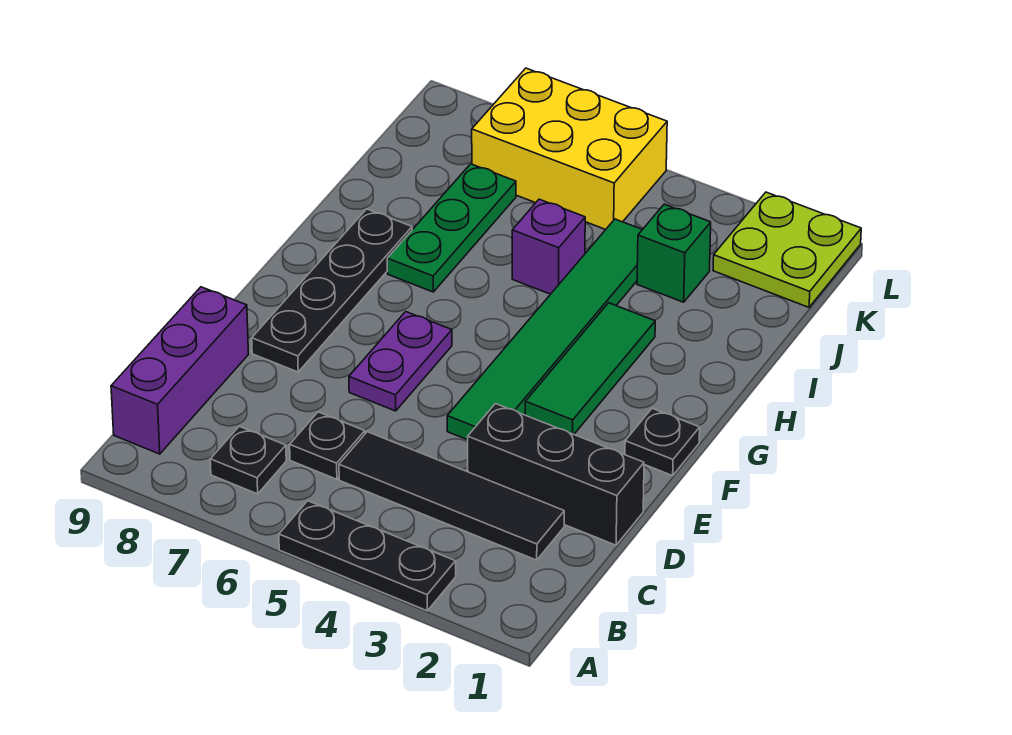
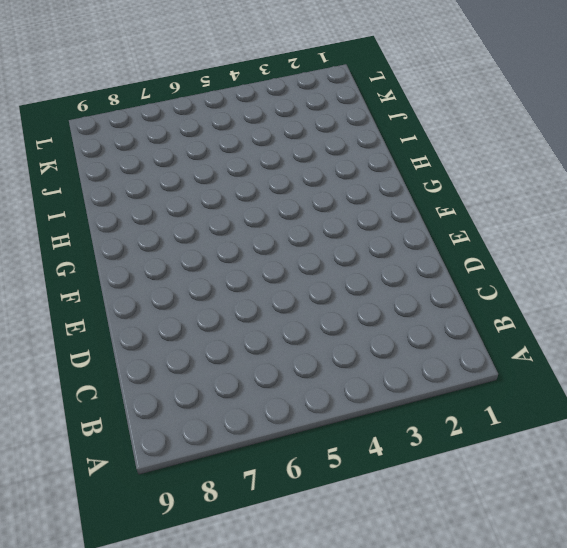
none -> black plate A3:A5 level 1
none -> black plate B7 level 1
none -> purple brick B9:D9 level 1

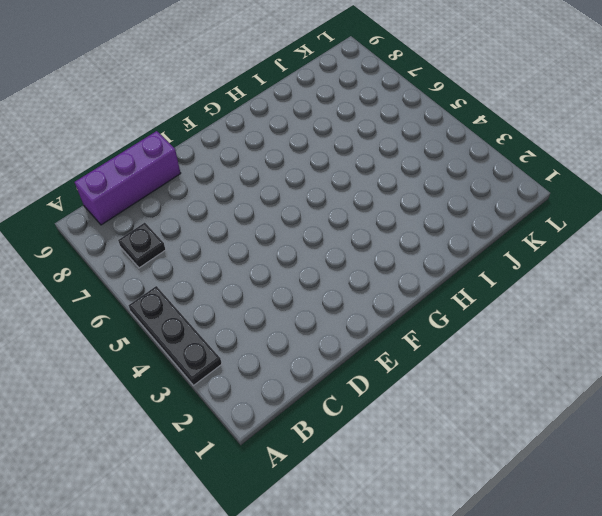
none -> black tile C2:C5 level 1
none -> black plate C6 level 1
none -> black brick D1:D3 level 1

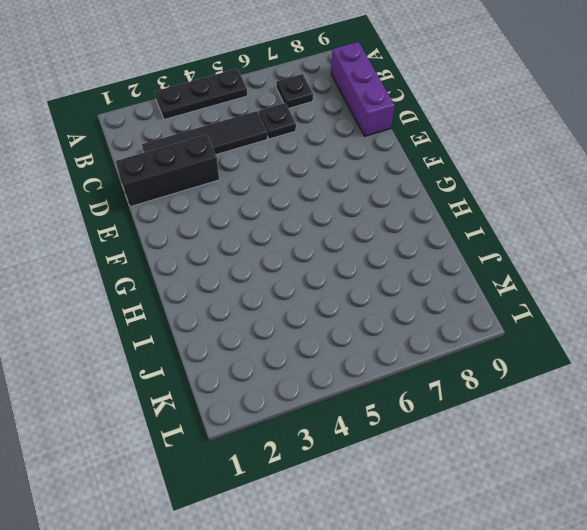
none -> green tile E4:J4 level 1
none -> purple plate E6:F6 level 1
none -> black plate E8:H8 level 1

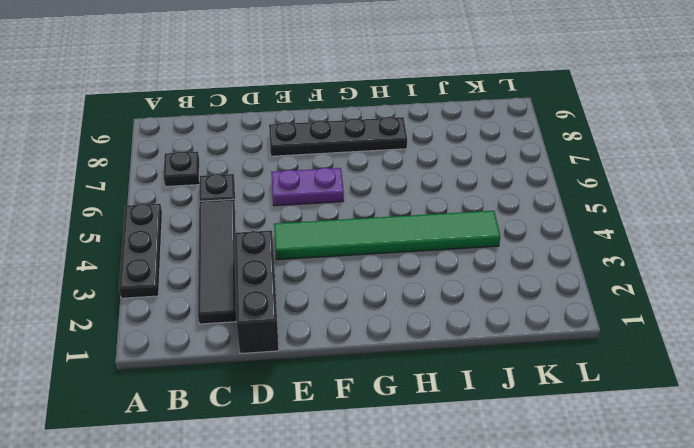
none -> purple brick B9:D9 level 1
none -> black plate F1 level 1
none -> green tile F3:H3 level 1

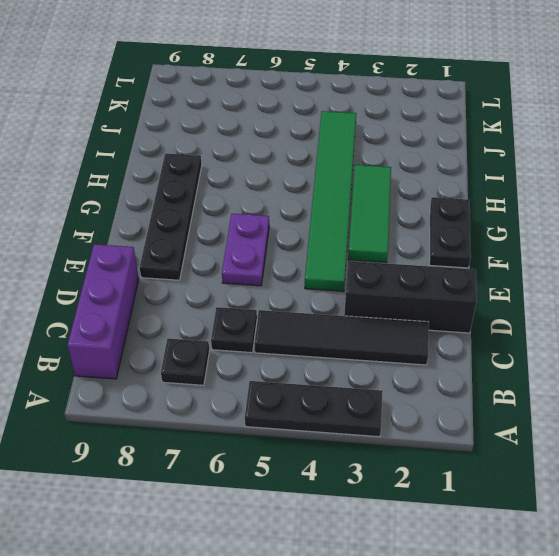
black plate F1:G1 level 1 -> black plate F1 level 1
none -> green plate H7:J7 level 1
none -> purple brick I5 level 1
none -> green brick J3 level 1

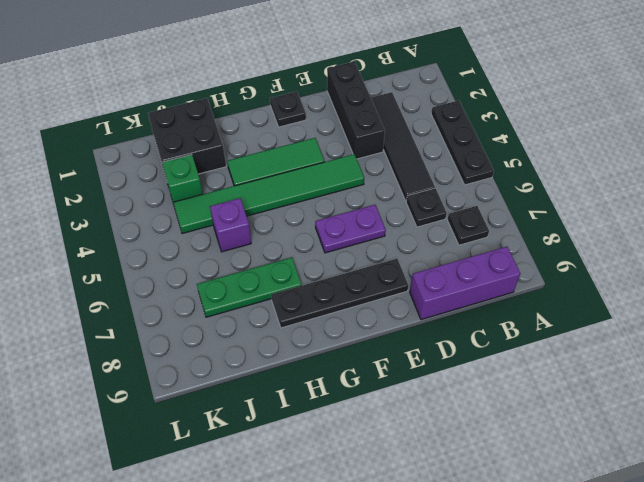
black brick I1:J2 level 1 -> none
none -> lime plate K1:L2 level 1
none -> yellow brick K5:L7 level 1

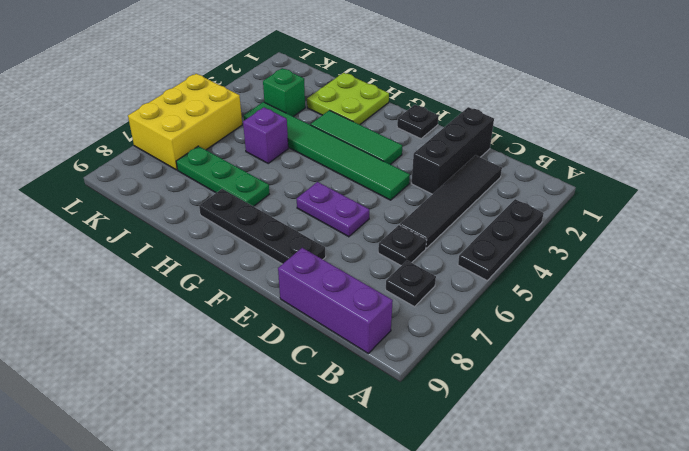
lime plate H1:I2 level 1 -> lime plate K1:L2 level 1

